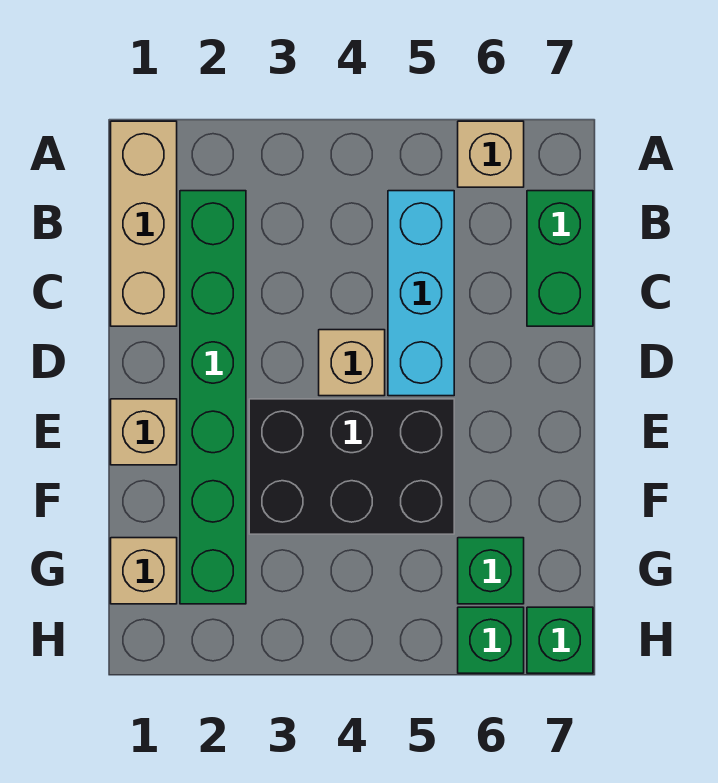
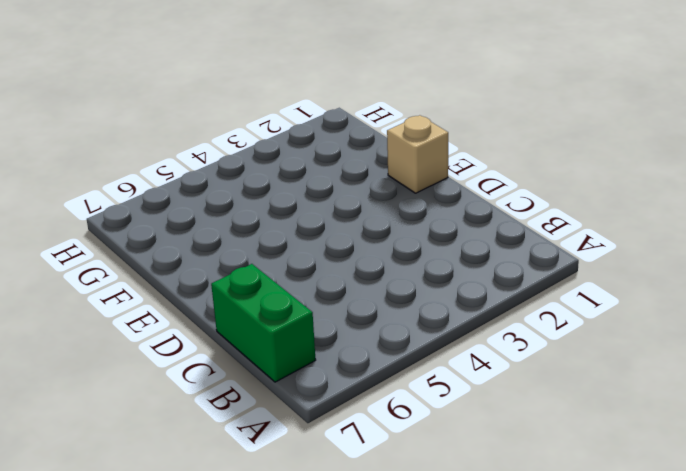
none -> tan brick A1:C1 level 1
none -> tan brick A6 level 1
none -> green brick B2:G2 level 1

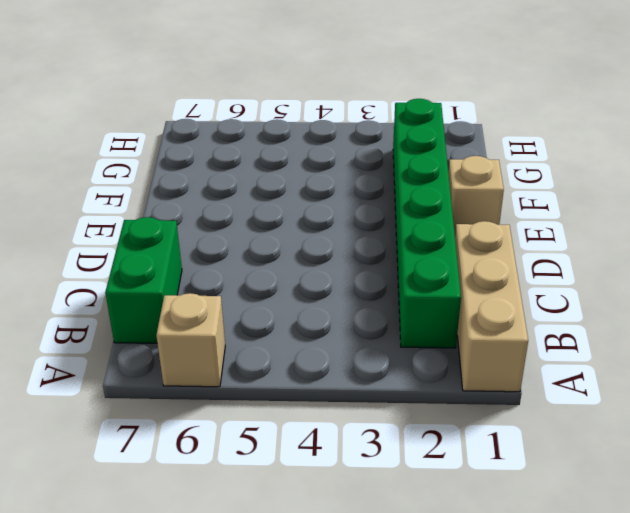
none -> cyan brick B5:D5 level 1
none -> tan brick D4 level 1
none -> black brick E3:F5 level 1

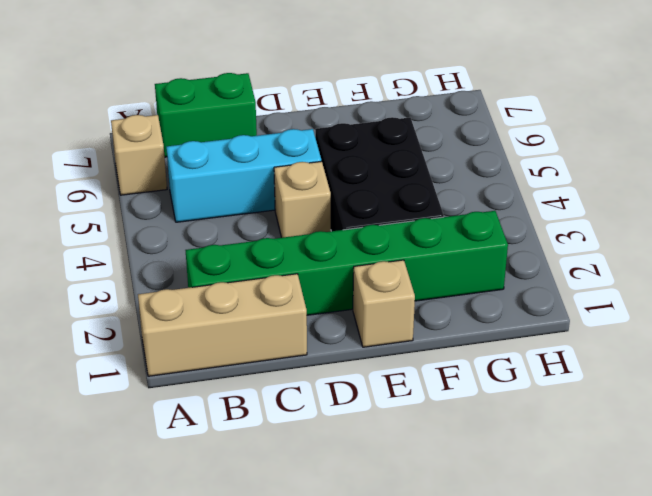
none -> tan brick G1 level 1
none -> green brick G6 level 1
none -> green brick H6 level 1

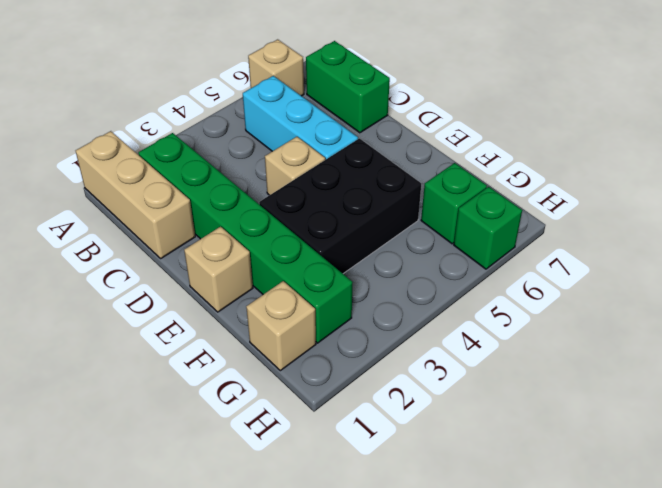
none -> green brick H7 level 1

